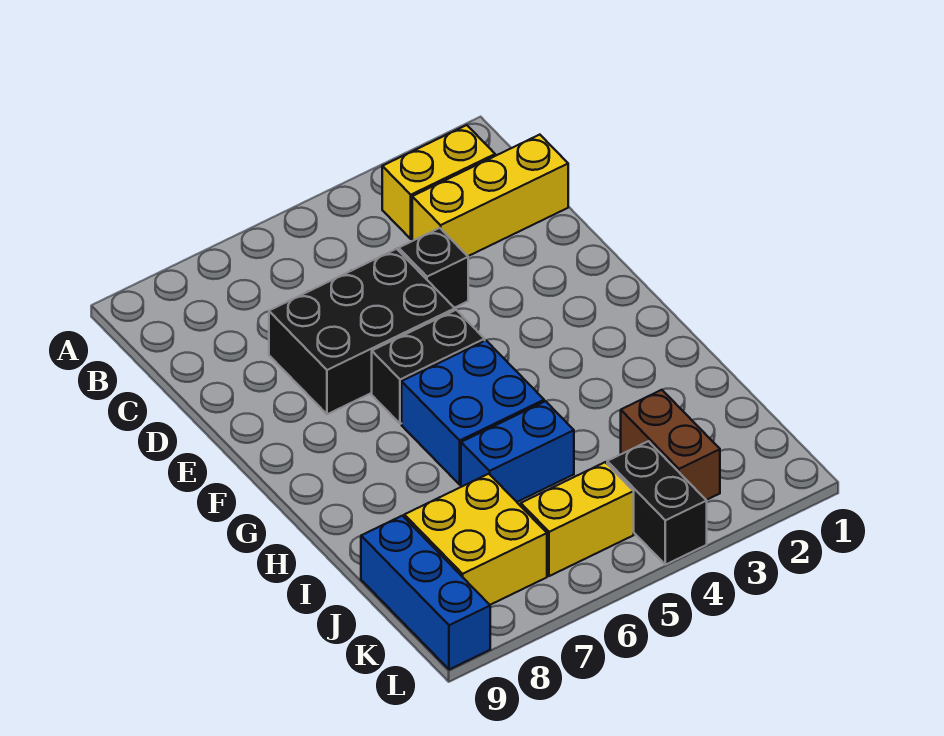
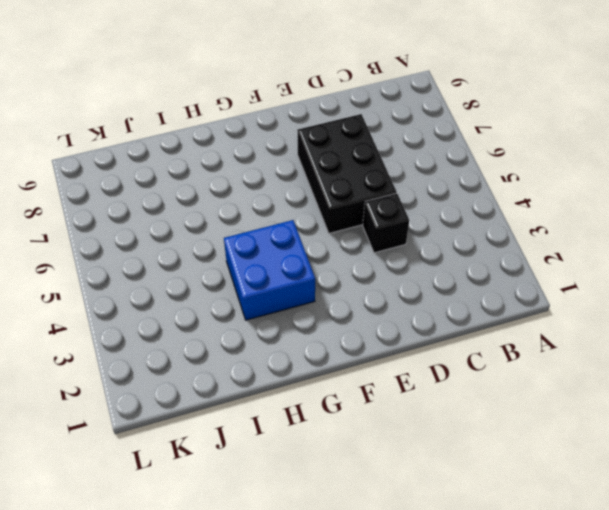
blue brick G3:H4 level 1 -> blue brick G5:H6 level 1
none -> yellow brick B2:B3 level 1
none -> yellow brick C1:C3 level 1
none -> black brick F5:F6 level 1

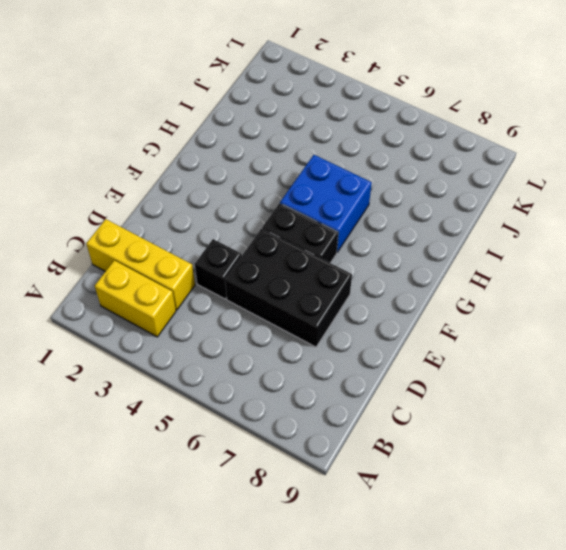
none -> blue brick I5:I6 level 1
none -> brown brick J3:K3 level 1
none -> yellow brick J7:K8 level 1

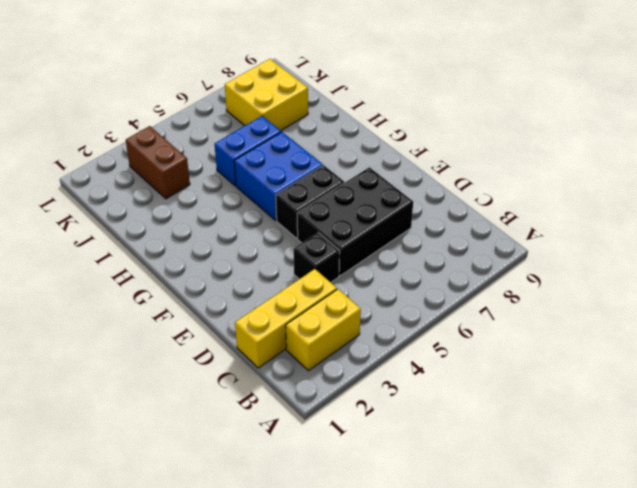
none -> blue brick J9:L9 level 1
none -> black brick K4:L4 level 1
none -> yellow brick K5:K6 level 1

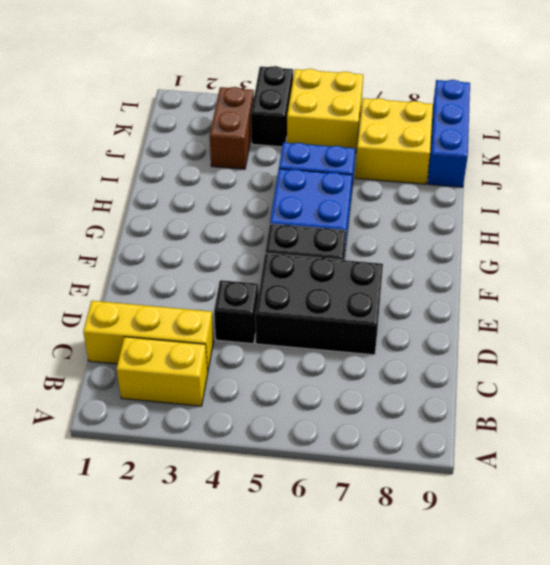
yellow brick K5:L6 level 1 -> yellow brick K5:K6 level 1

